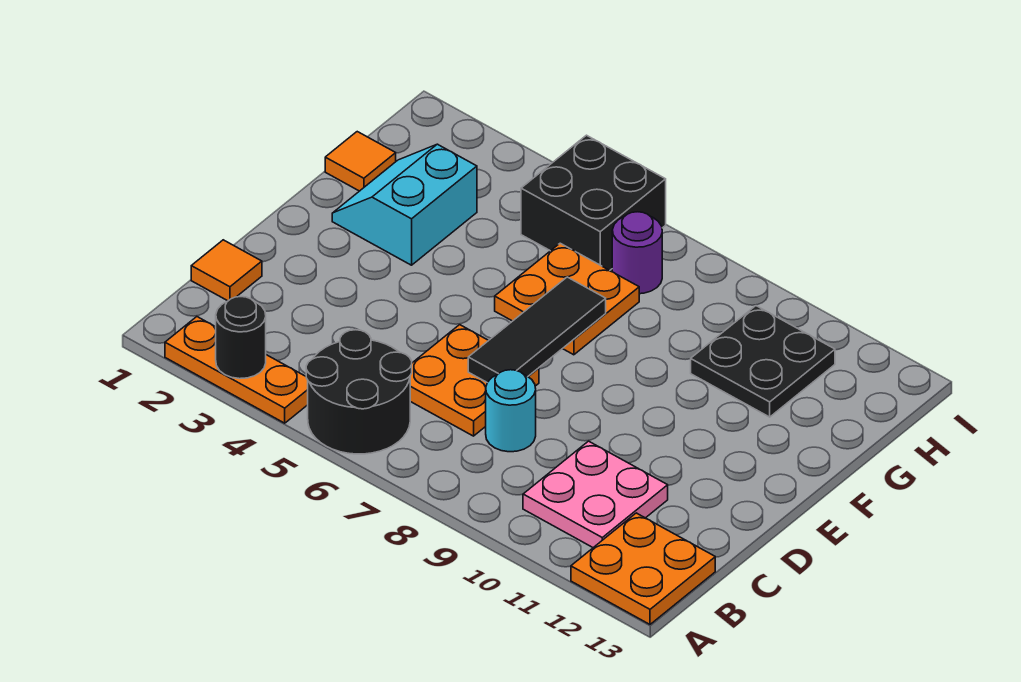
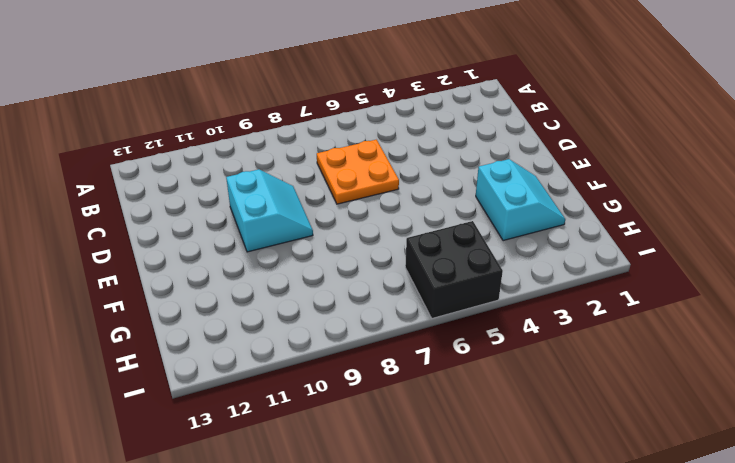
cyan slope D9:E10 level 1 top 10 -> none
none -> orange plate A2:A4 level 1
none -> black round brick A5:B6 level 1
none -> orange plate A12:B13 level 1

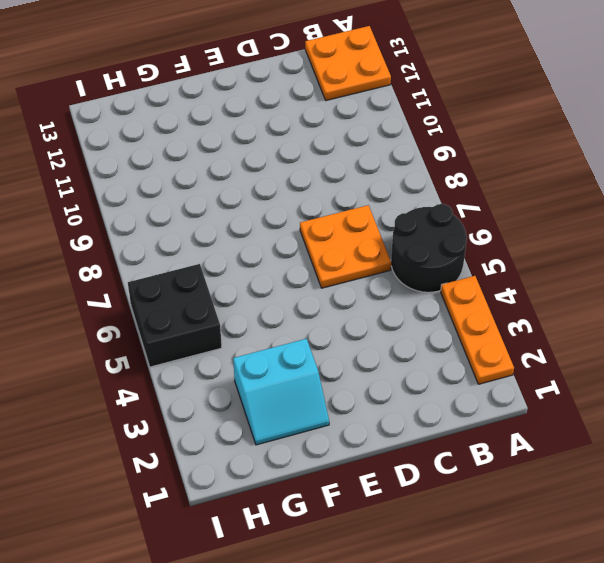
none -> pink plate B10:C11 level 1
none -> orange tile C1 level 1
none -> cyan round brick C8 level 1

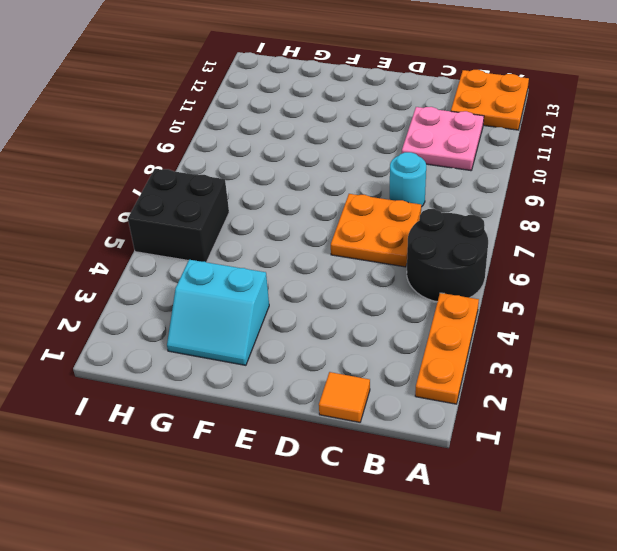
none -> orange plate F6:G7 level 1
none -> orange tile G1 level 1
none -> black plate G10:H11 level 1

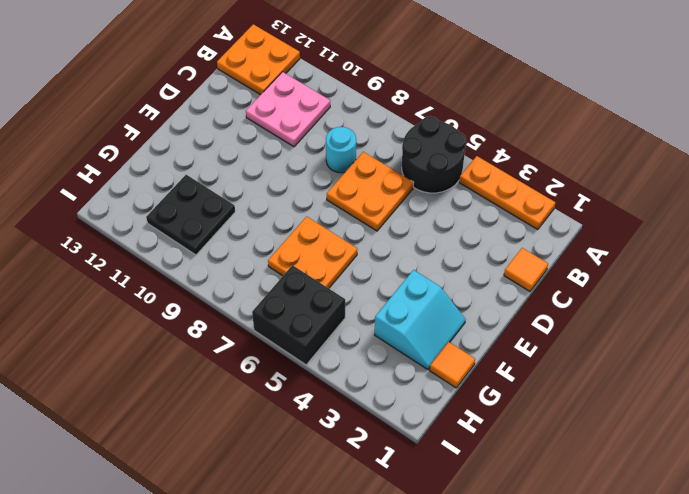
none -> purple round brick H7 level 1
none -> black round brick A3 level 2
none -> black tile D7:F7 level 2

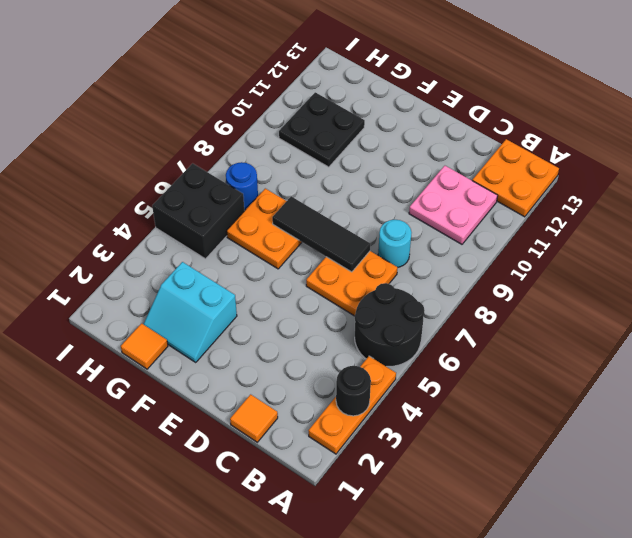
blue round brick H7 level 1 -> purple round brick H7 level 1

